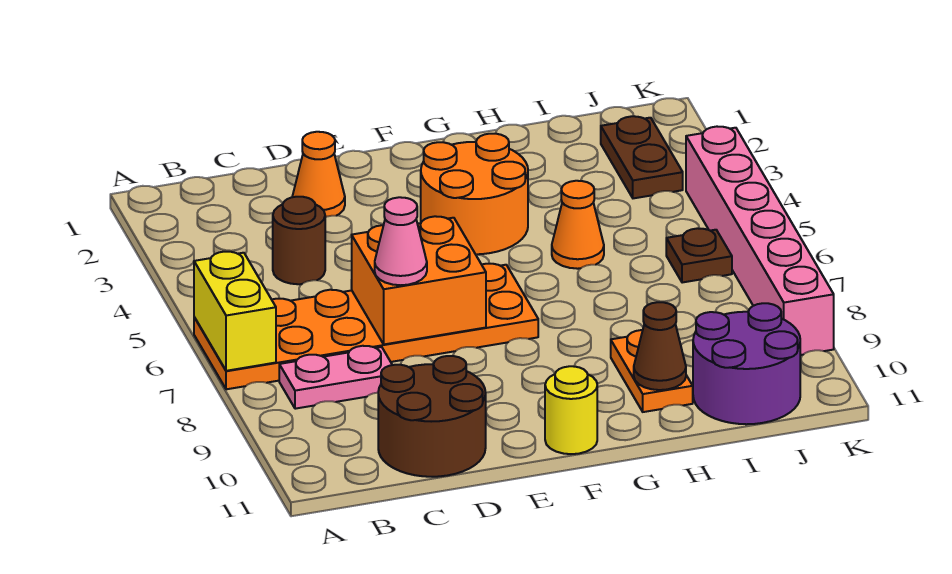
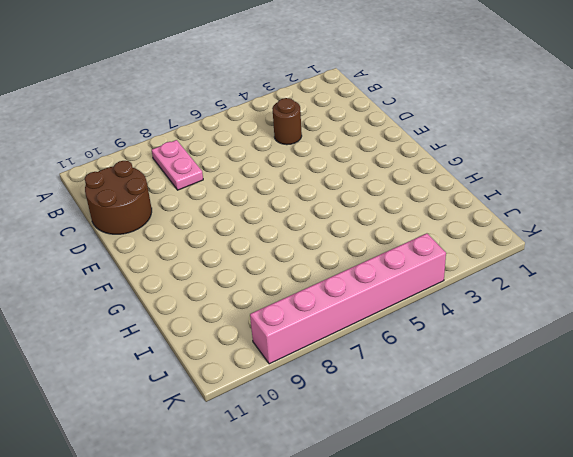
none -> orange plate A6:F7 level 1
none -> orange cone D2 level 1
none -> orange round brick F3:G4 level 1

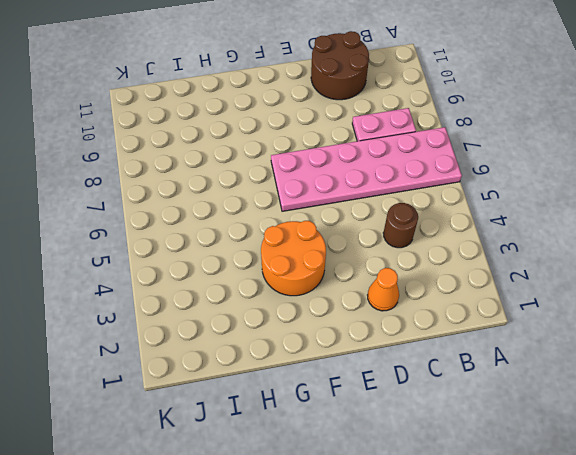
pink plate A6:F7 level 1 -> orange plate A6:F7 level 1
none -> yellow round brick F11 level 1
none -> orange cone H5 level 1
none -> orange plate H9:H10 level 1

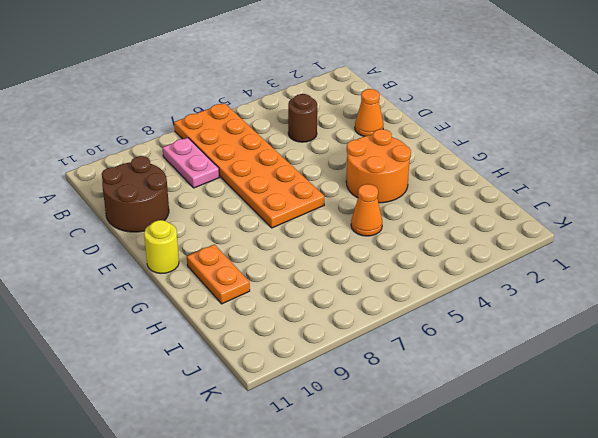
orange plate G10:H10 level 1 -> orange plate H9:H10 level 1
none -> purple round brick I10:J11 level 1
none -> brown plate J2:J3 level 1
none -> brown plate J6 level 1

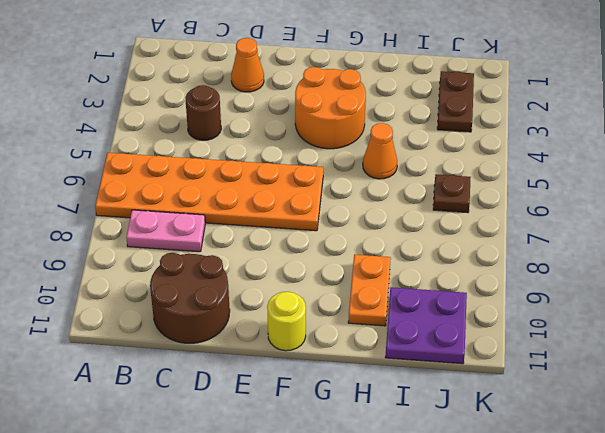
purple plate I10:J11 level 1 -> purple round brick I10:J11 level 1
none -> pink brick K4:K9 level 1
none -> yellow brick A6:A7 level 2
none -> orange brick D6:E7 level 2

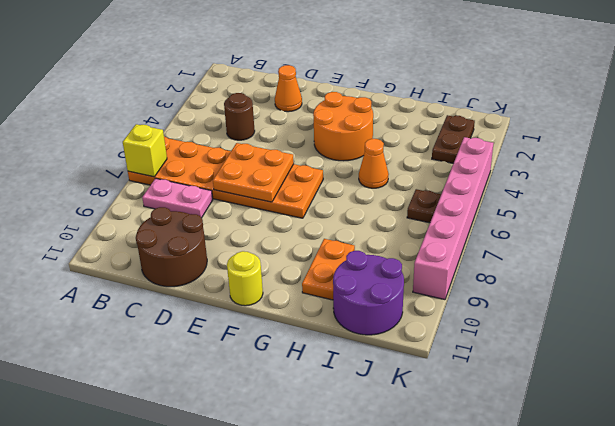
yellow brick A7 level 2 -> yellow brick A6:A7 level 2
orange plate D6:E7 level 2 -> orange brick D6:E7 level 2
none -> brown cone H10 level 2
none -> pink cone D7 level 3

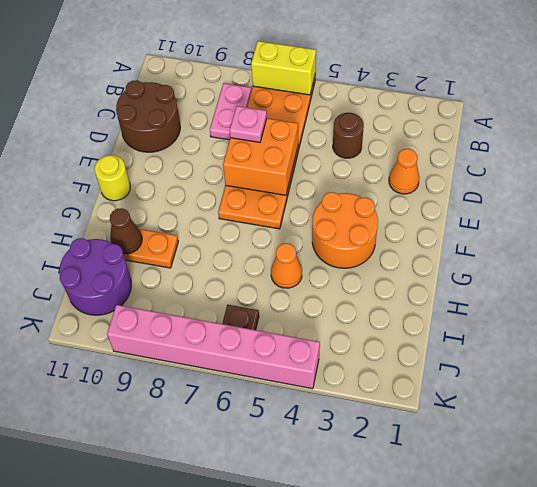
pink plate D7 level 3 -> pink cone D7 level 3
none -> brown plate J2:J3 level 1

